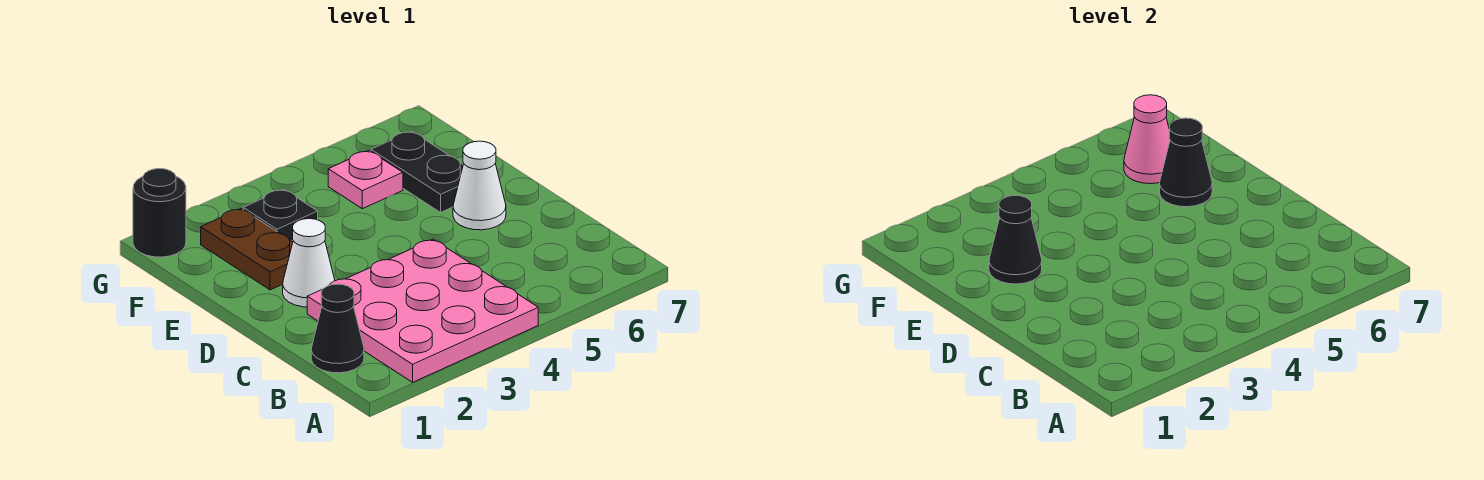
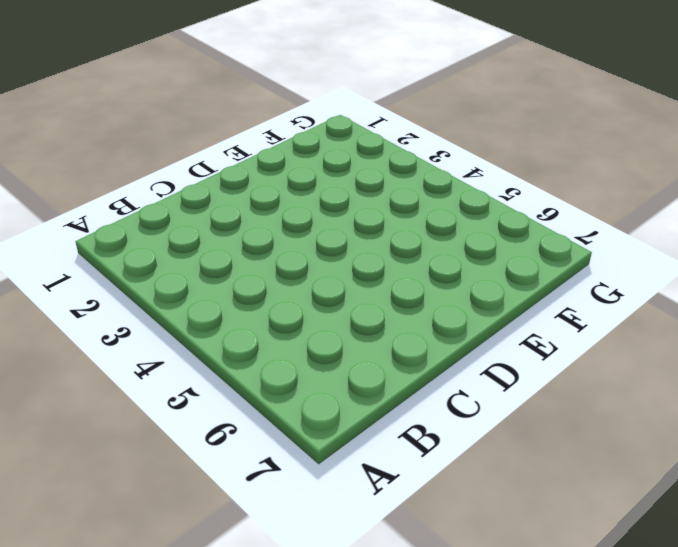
none -> pink plate A2:C4 level 1
none -> black cone B1 level 1
none -> white cone D2 level 1

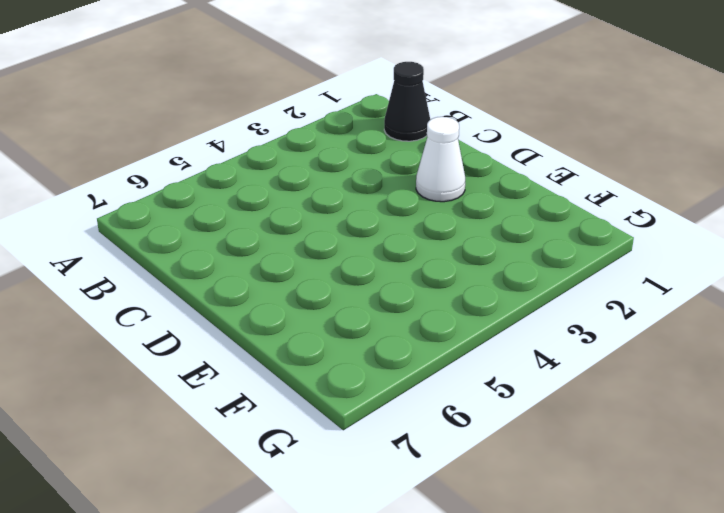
none -> pink plate A2:C4 level 1
none -> white cone D6 level 1
none -> brown plate E2:F2 level 1

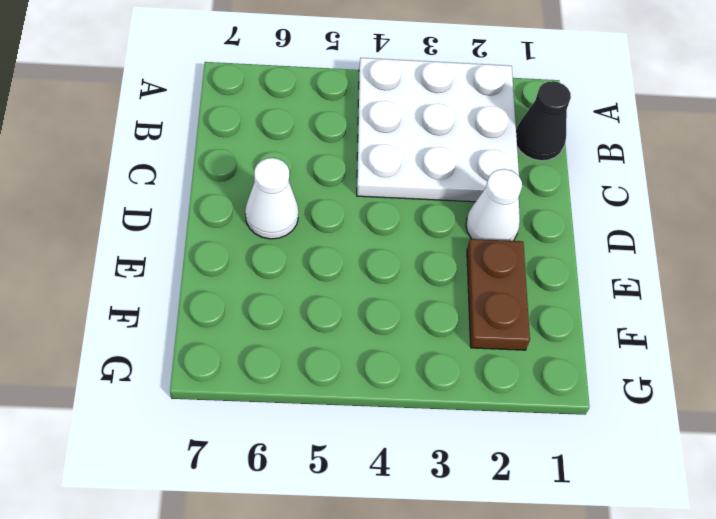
white plate A2:C4 level 1 -> pink plate A2:C4 level 1
none -> black plate E6:F6 level 1
none -> black plate F3 level 1
none -> pink plate F5 level 1

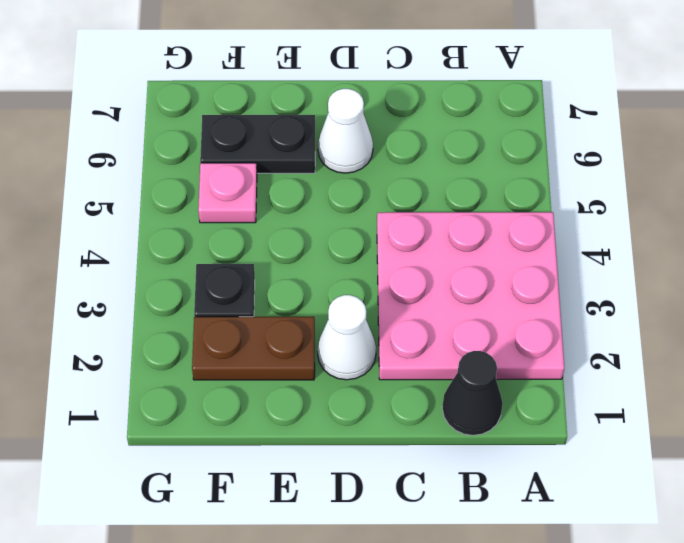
none -> black round brick G1 level 1
none -> black cone E2 level 2
none -> black cone E6 level 2

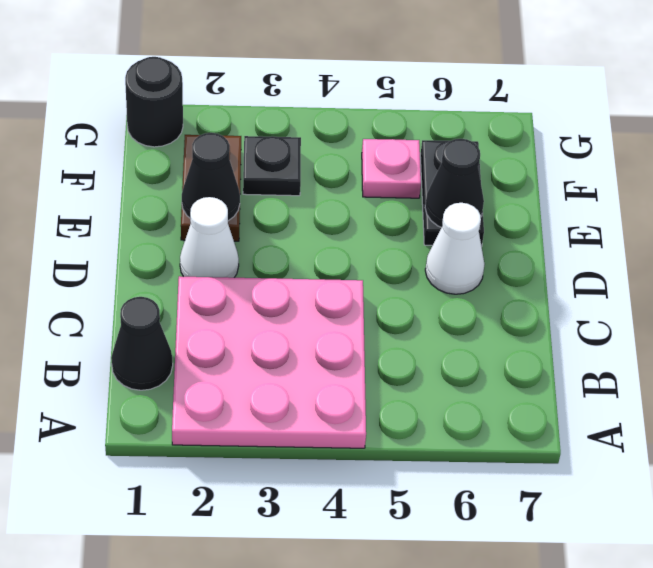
none -> pink cone F6 level 2

